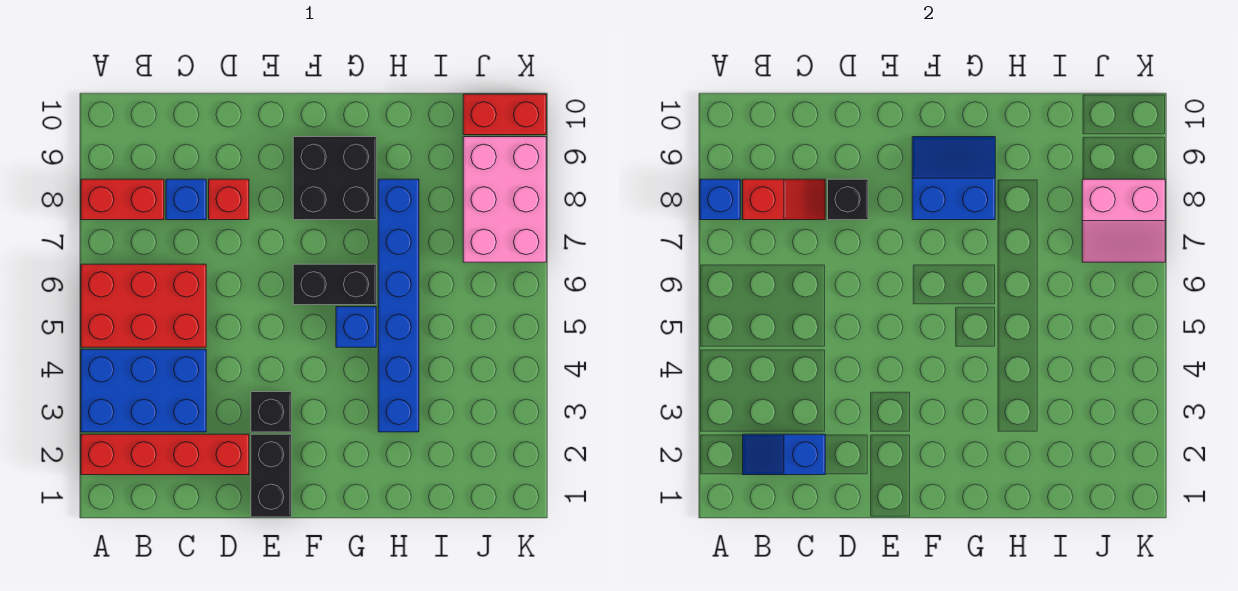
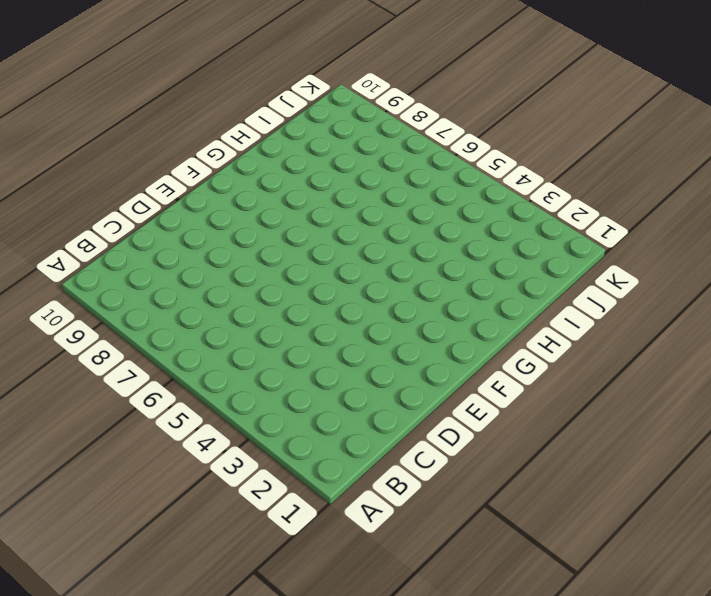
none -> red brick A2:D2 level 1
none -> blue brick A3:C4 level 1
none -> red brick A5:C6 level 1

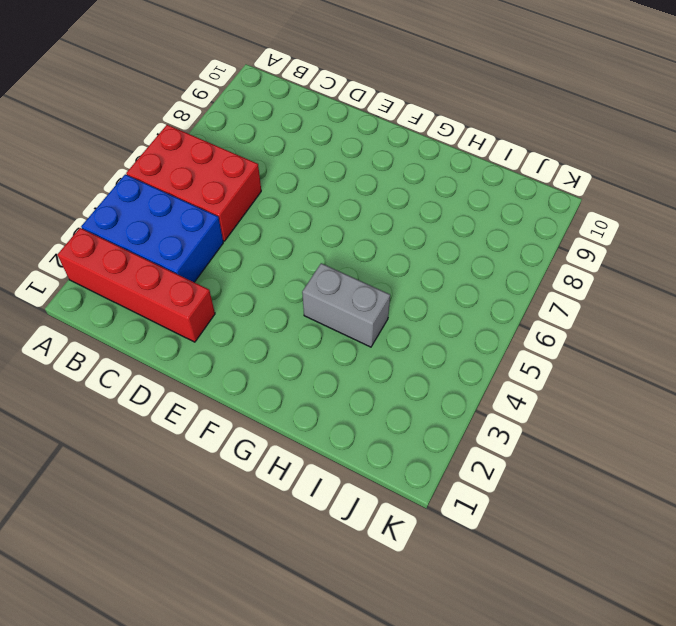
grey brick G4:H4 level 1 -> blue brick H3:H8 level 1
none -> red brick A8:B8 level 1
none -> blue brick C8 level 1
none -> red brick D8 level 1

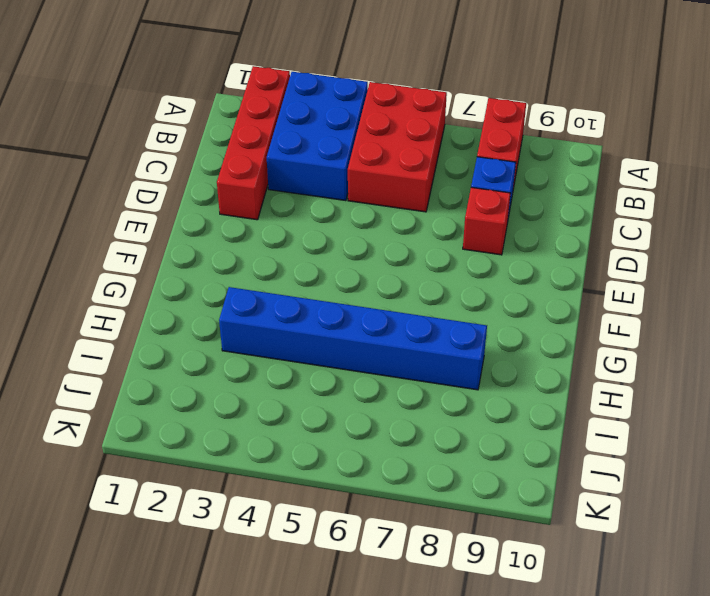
none -> black brick E1:E2 level 1
none -> black brick E3 level 1
none -> black brick F6:G6 level 1

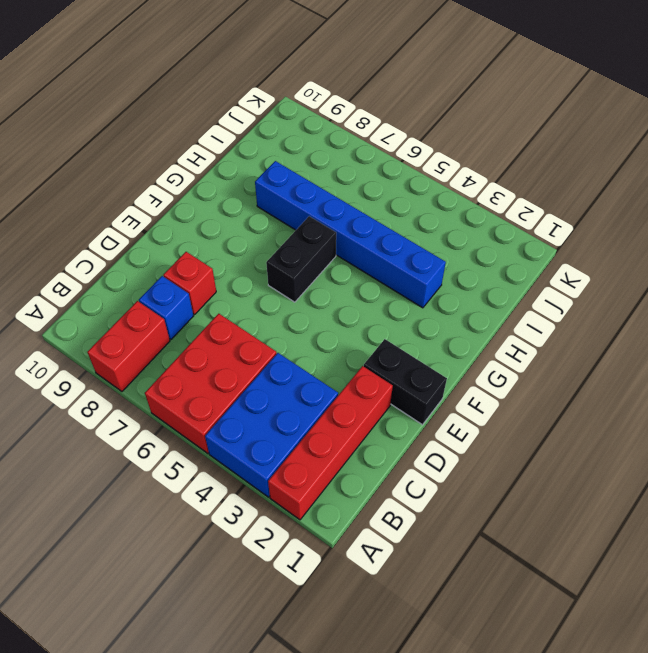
none -> black brick E3 level 1
none -> black brick F8:G9 level 1
none -> blue brick G5 level 1

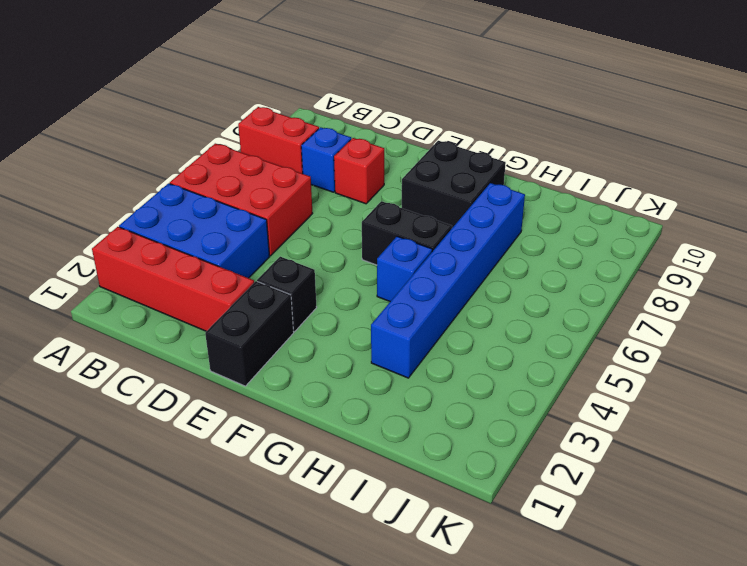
none -> pink brick J7:K9 level 1
none -> red brick J10:K10 level 1
none -> blue brick A8 level 2

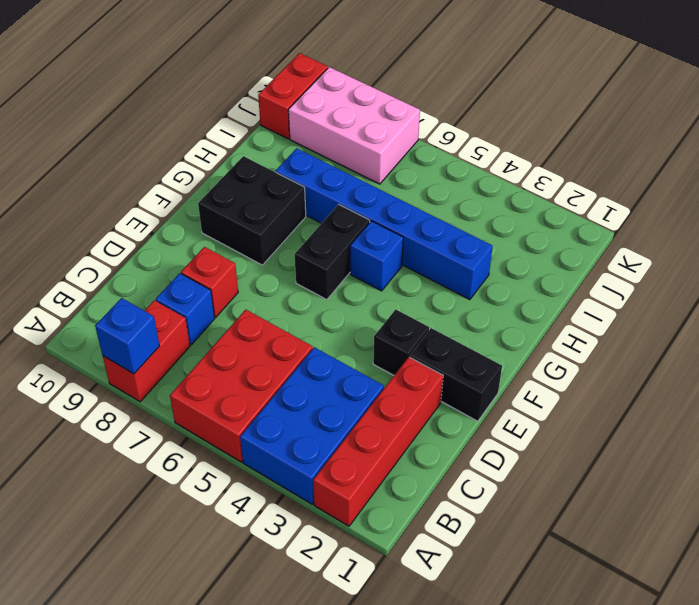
none -> blue slope B2:C2 level 2 top C
none -> red slope B8:C8 level 2 top B
none -> black brick D8 level 2

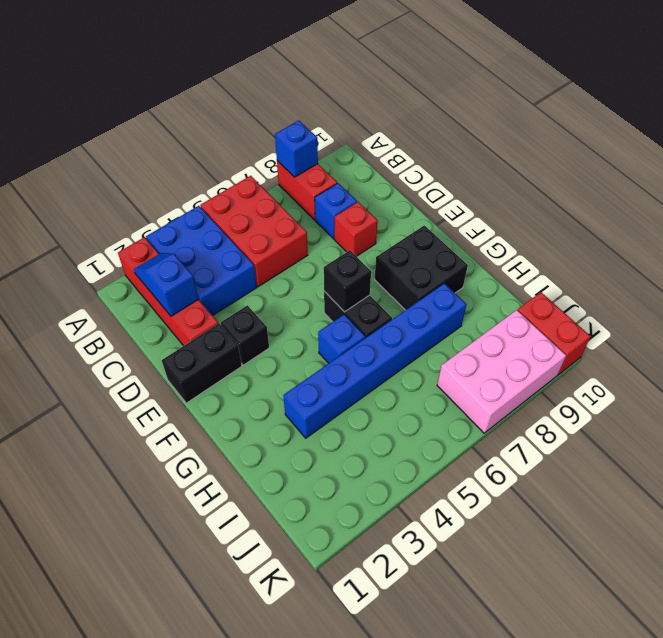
black brick F6 level 2 -> black brick D8 level 2
none -> red slope B8:C8 level 2 top B
none -> blue slope F8:G9 level 2 top 8
none -> pink slope J7:K8 level 2 top 8

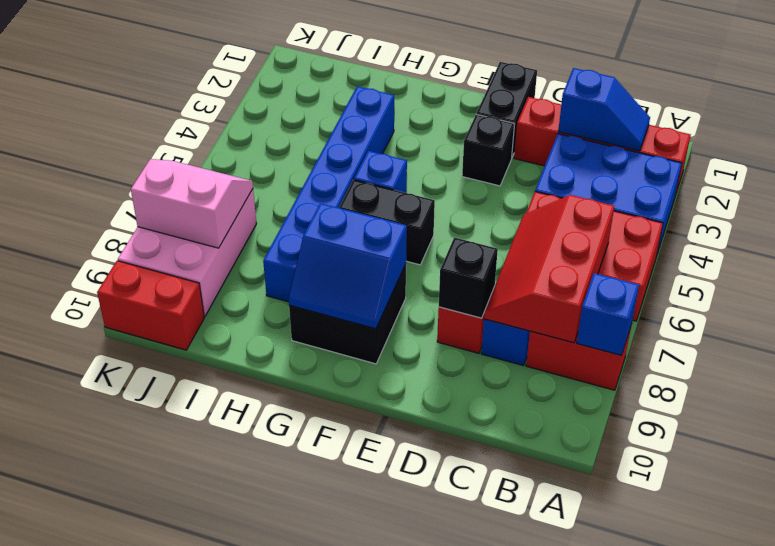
red slope B6:C8 level 2 top B -> red slope B8:C8 level 2 top B

